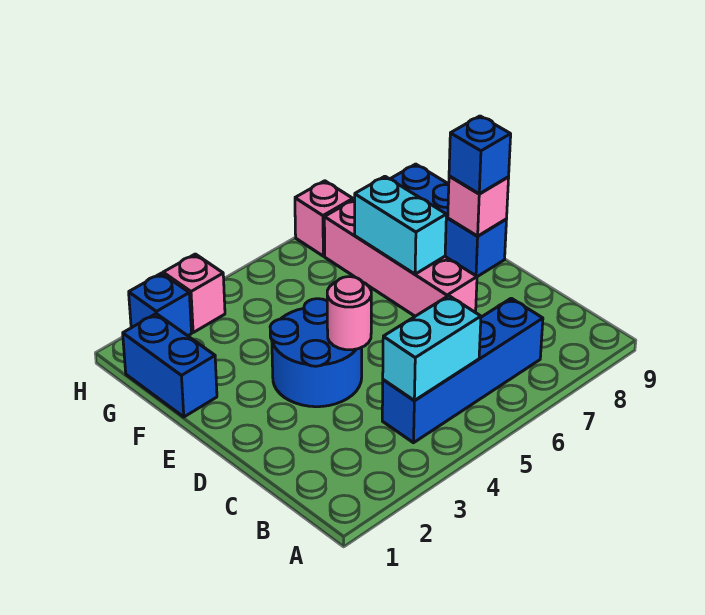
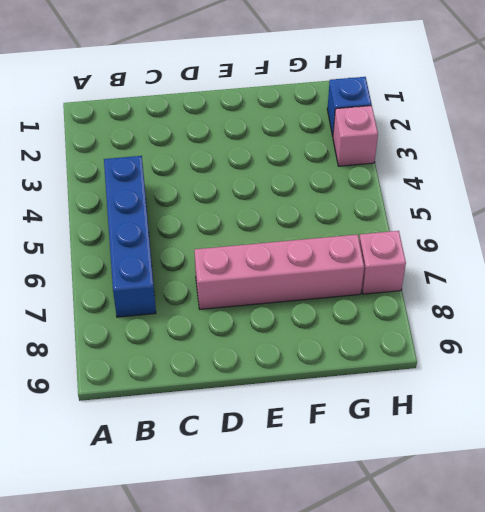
none -> blue round brick D3:E4 level 1
none -> blue brick E9:G9 level 1
none -> blue brick F1:G1 level 1

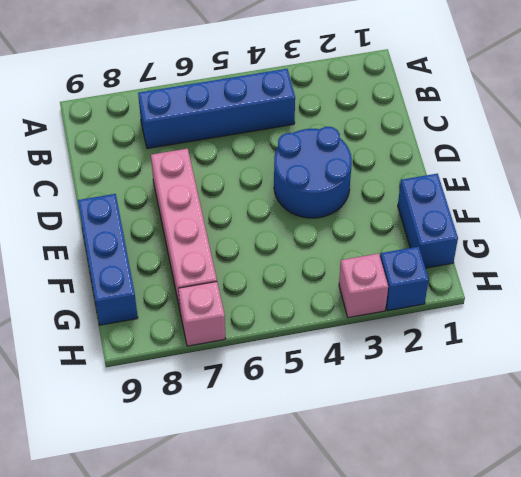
none -> cyan brick B4:B5 level 2
none -> pink round brick D4 level 2
none -> cyan brick E7:F7 level 2

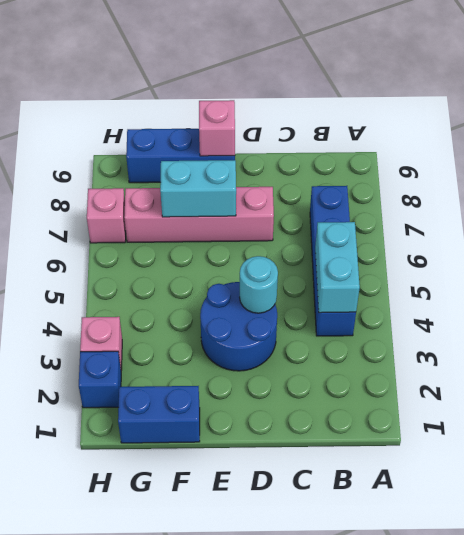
cyan round brick D4 level 2 -> pink round brick D4 level 2
none -> blue brick E9 level 3

